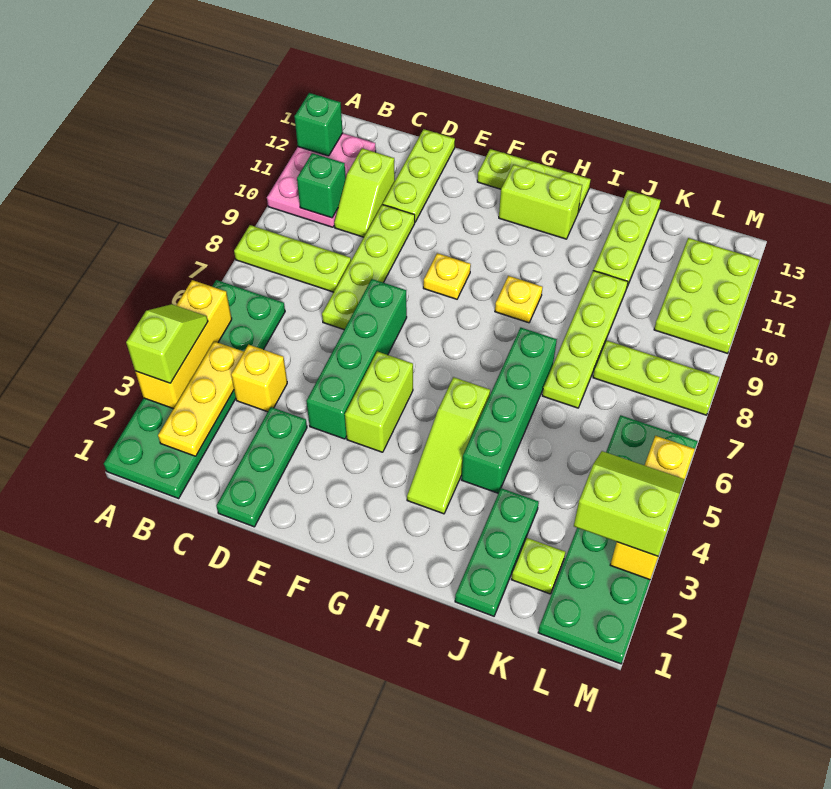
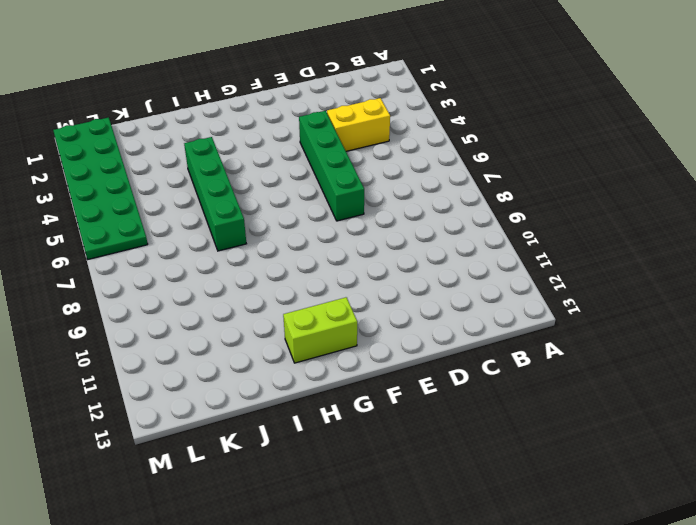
yellow brick C4:D4 level 1 -> yellow brick C4 level 1
none -> green plate A1:B6 level 1
none -> lime plate A8:C8 level 1
none -> pink plate A10:B12 level 1
none -> lime slope C10:C11 level 1 top 11

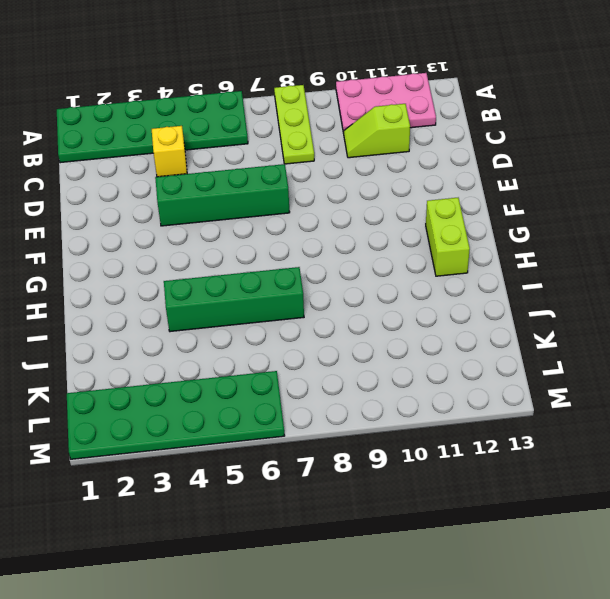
none -> green plate D1:D3 level 1
none -> lime plate D7:D10 level 1
none -> lime plate D11:D13 level 1
none -> lime brick F4:F5 level 1

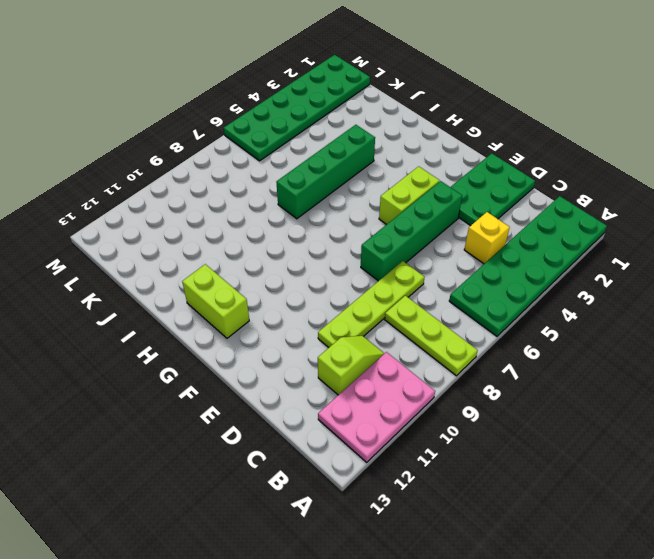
green plate D1:E3 level 1 -> green plate D1:D3 level 1
none -> lime plate D11:D13 level 1
none -> yellow plate F9 level 1
none -> lime plate F13:H13 level 1
none -> lime slope H3:H5 level 1 top 5

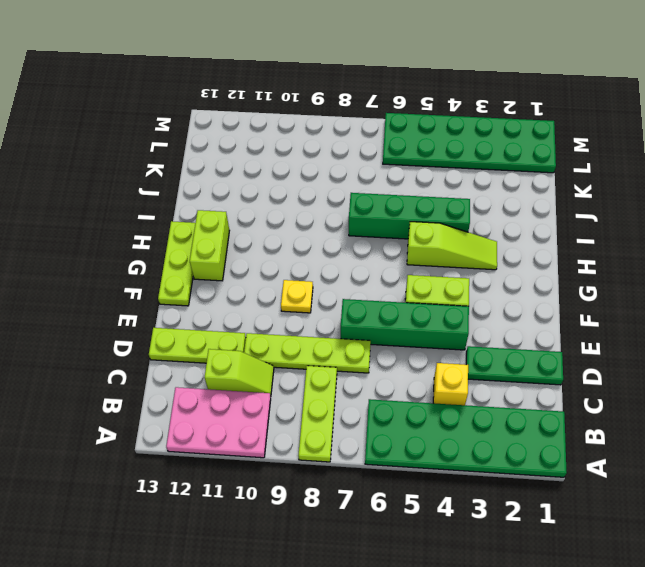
none -> yellow plate H9 level 1
none -> green plate J1:J3 level 1
none -> lime plate J7:J10 level 1
none -> lime plate J11:J13 level 1

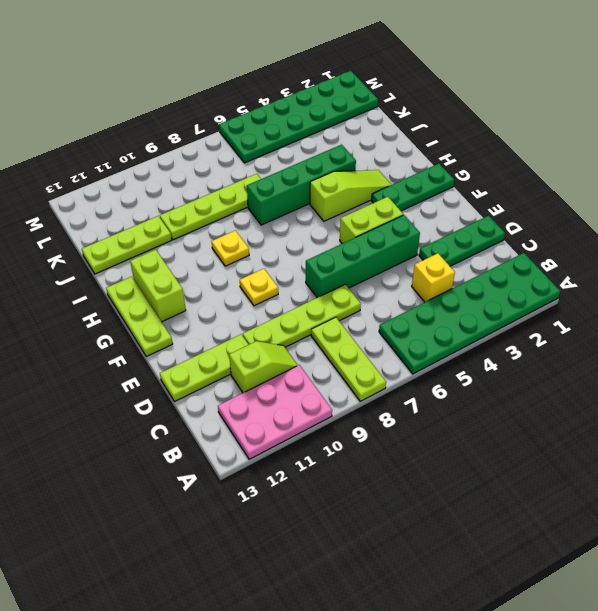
green plate G1:G3 level 1 -> green plate J1:J3 level 1
none -> lime plate K2 level 1
none -> lime plate K8:M8 level 1
none -> lime plate L10:M12 level 1
none -> yellow brick A3:A5 level 2

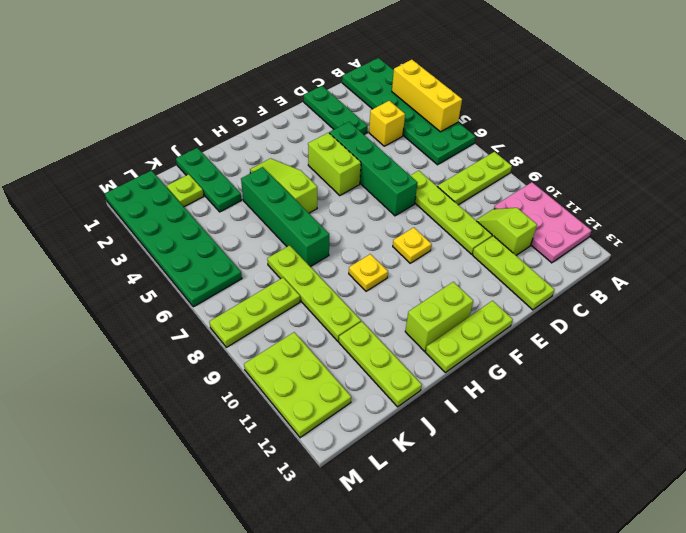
none -> green brick A12 level 2
none -> yellow plate B2:B4 level 2
none -> green brick B10 level 2
none -> yellow brick M3:M5 level 2

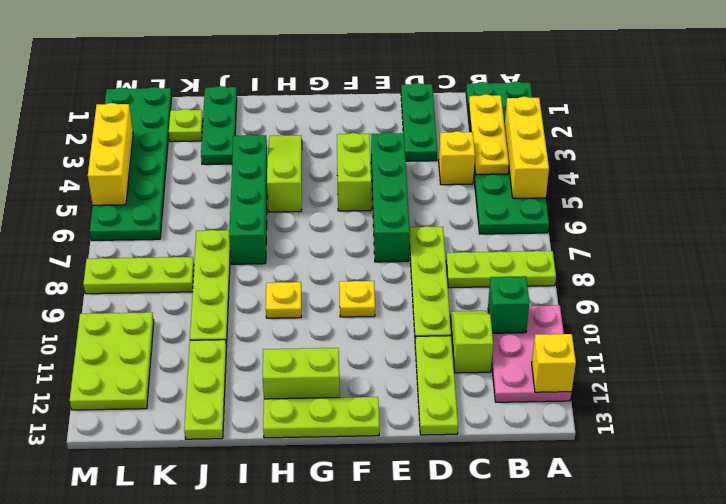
yellow brick A12 level 2 -> green brick A12 level 2
none -> lime slope A3:A4 level 3 top 3
none -> lime slope L3:M4 level 3 top 3

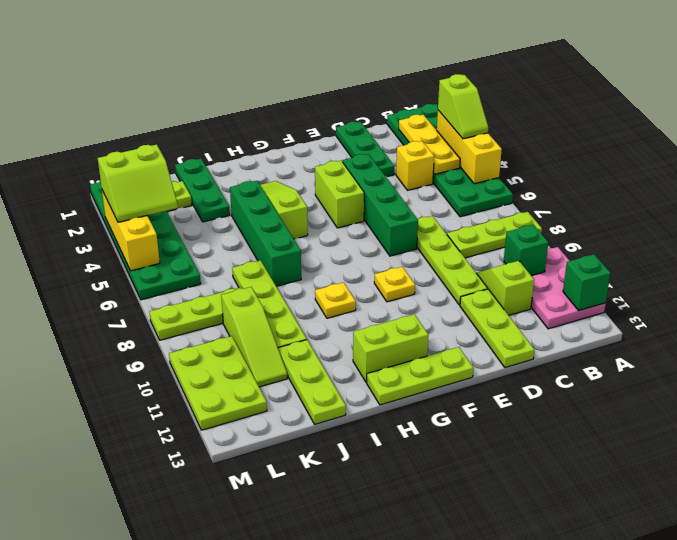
lime slope K9:K11 level 1 top 9 -> none

